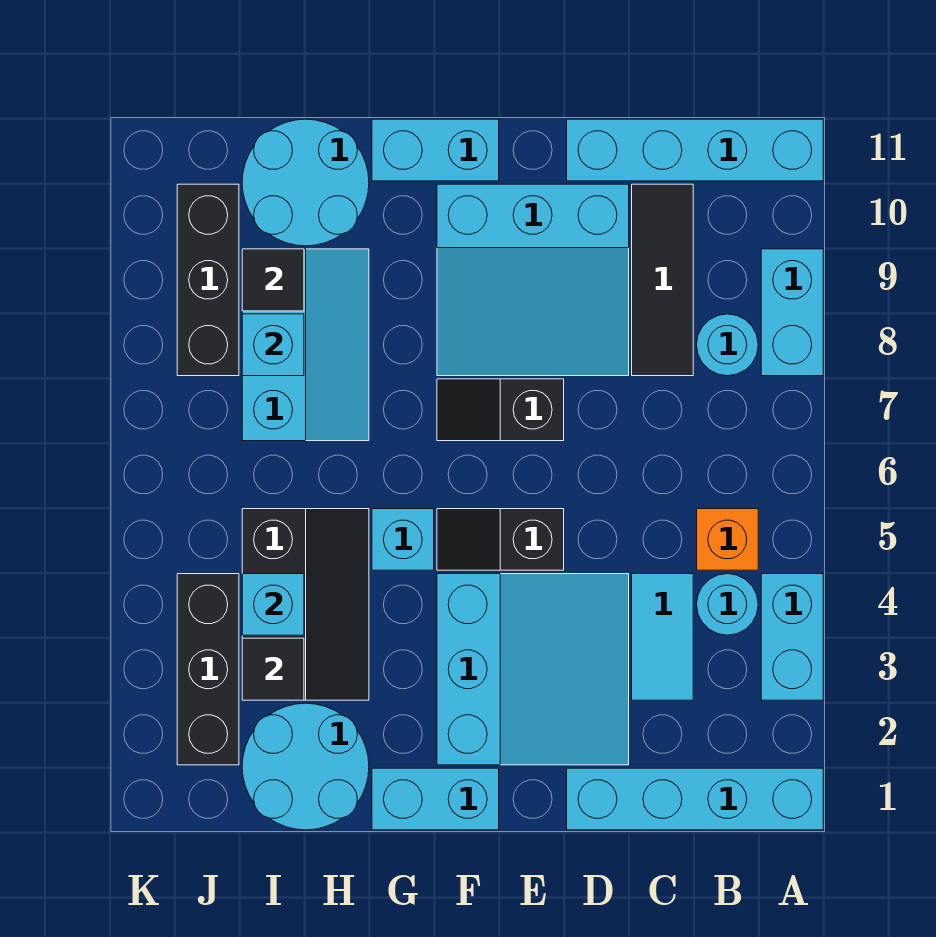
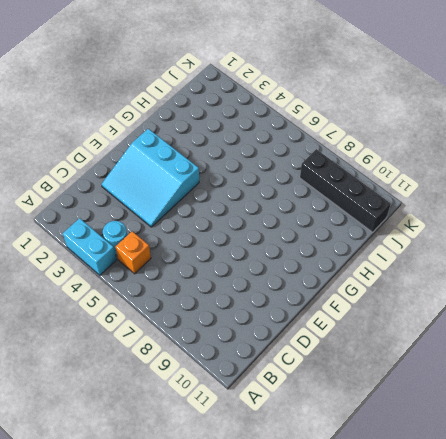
black brick J8:J11 level 1 -> black brick J8:J10 level 1
none -> cyan brick A1:D1 level 1
none -> cyan brick A8:A9 level 1
none -> cyan brick A11:D11 level 1

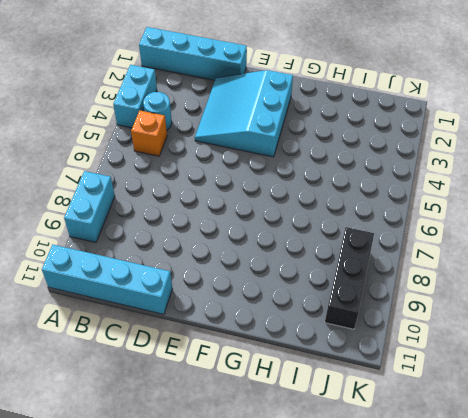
none -> cyan round brick B8 level 1
none -> cyan tile C3:C4 level 1
none -> black tile C8:C10 level 1

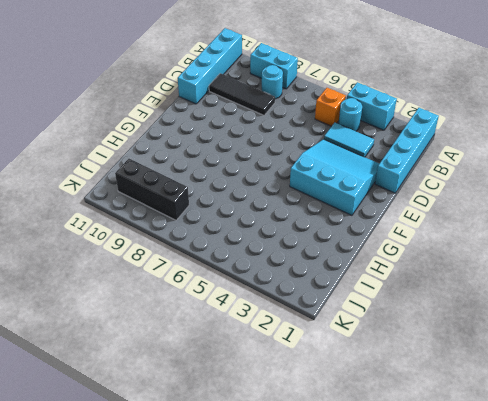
none -> cyan slope D8:F10 level 1 top 10
none -> black slope E5:F5 level 1 top E
none -> black slope E7:F7 level 1 top E

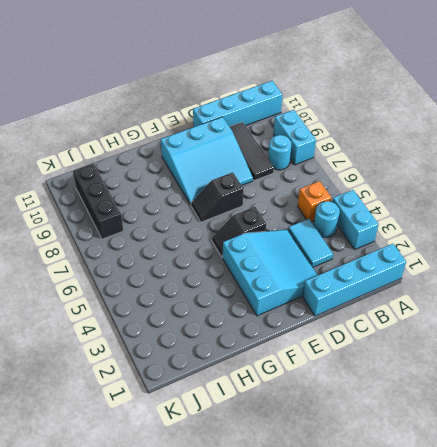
none -> cyan brick F1:G1 level 1
none -> cyan brick F11:G11 level 1
none -> cyan brick G5 level 1

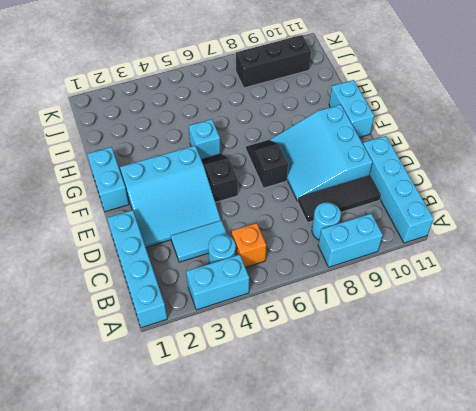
none -> cyan round brick H1:I2 level 1
none -> black slope H3:I5 level 1 top I
none -> cyan slope H7:I9 level 1 top I

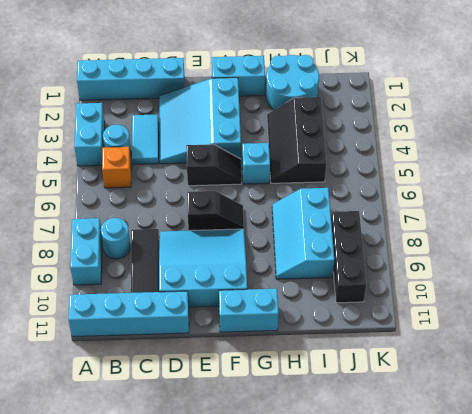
none -> cyan round brick H10:I11 level 1
none -> black brick J2:J4 level 1
none -> black tile I3 level 2

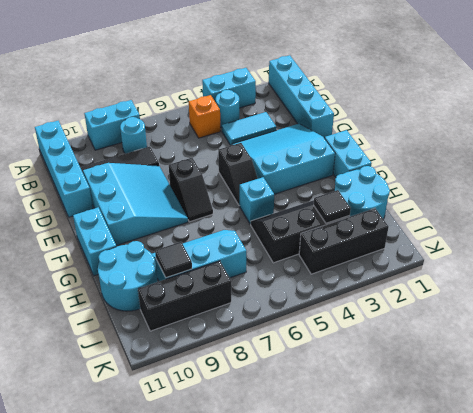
none -> cyan brick I4 level 2
none -> cyan brick I8 level 2

